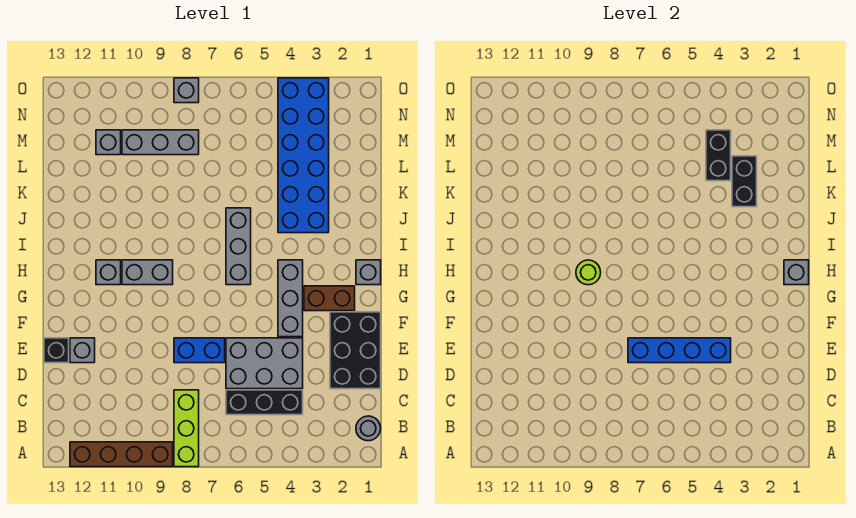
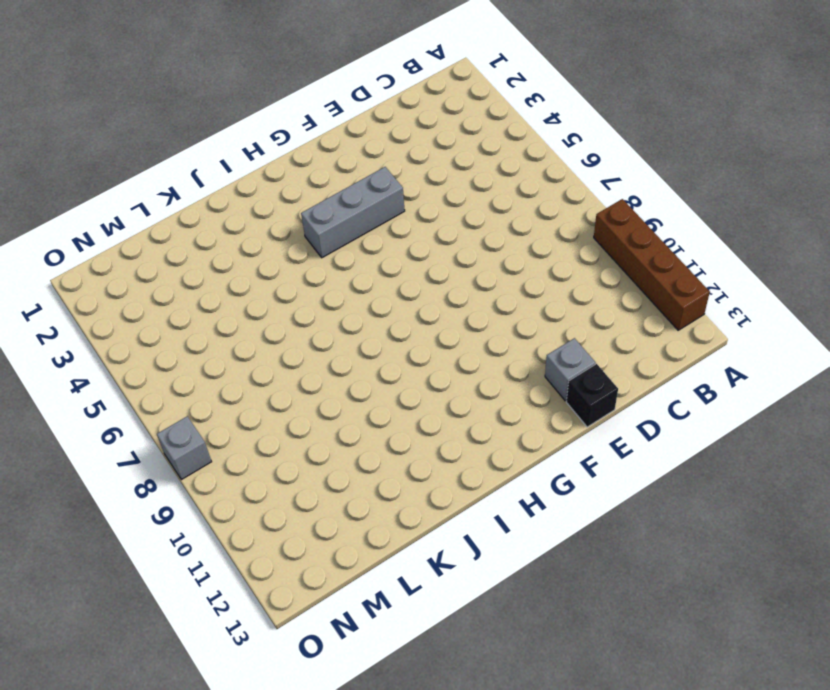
none -> lime brick A8:C8 level 1
none -> grey round brick B1 level 1
none -> black brick C4:C6 level 1

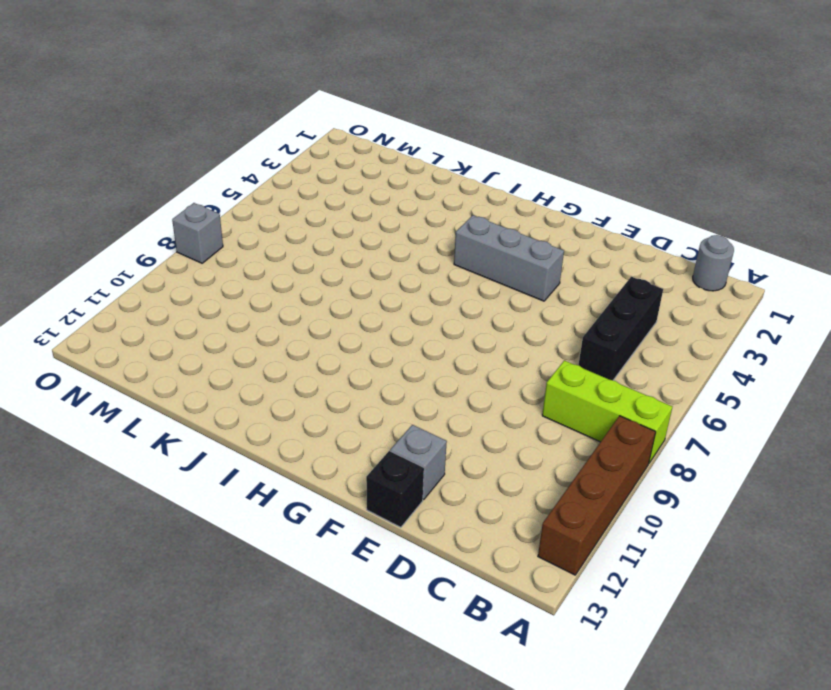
none -> black brick D1:F2 level 1
none -> grey brick D4:E6 level 1
none -> blue brick E7:E8 level 1

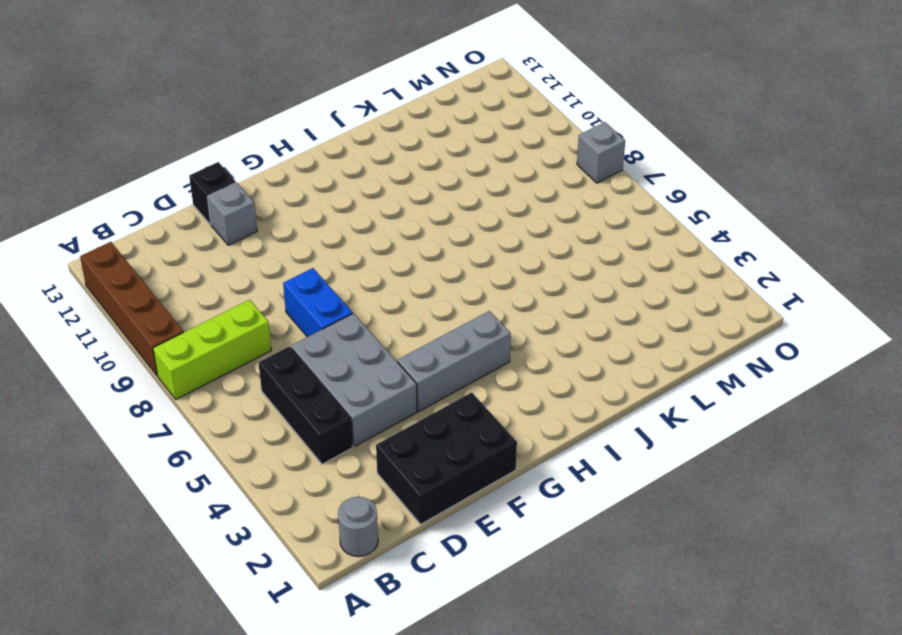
none -> brown brick G2:G3 level 1
none -> grey brick H1 level 1
none -> grey brick H6:J6 level 1

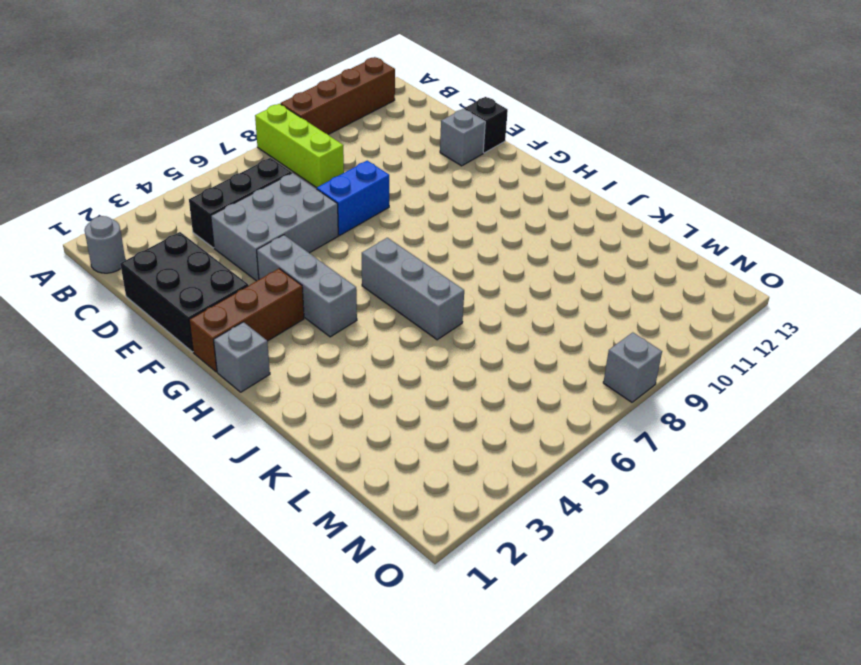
brown brick G1:G3 level 1 -> brown brick G2:G3 level 1
none -> grey brick H9:H10 level 1
none -> grey brick H11 level 1
none -> blue brick J3:O4 level 1

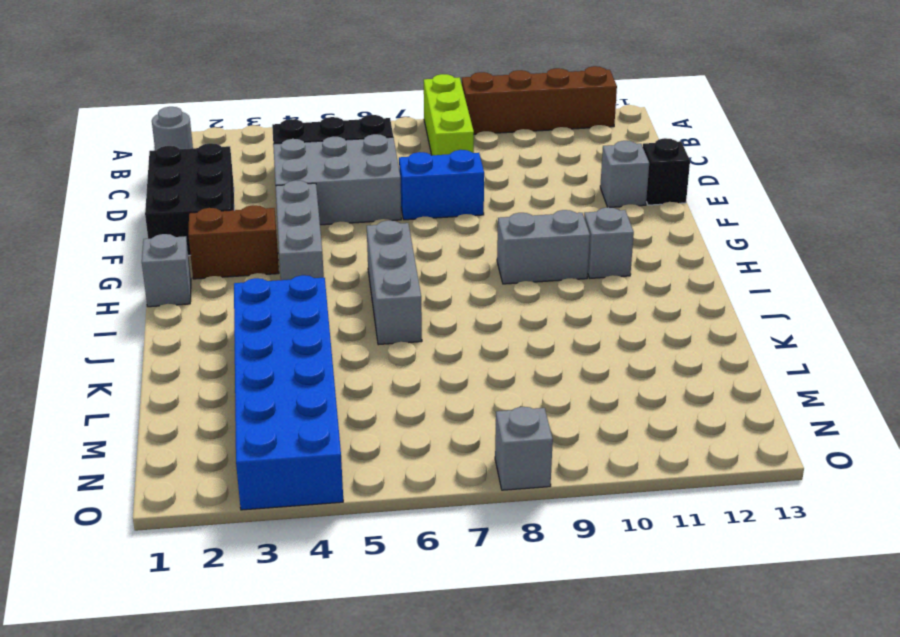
none -> grey brick M8:M10 level 1
none -> grey brick M11 level 1
none -> blue brick E4:E7 level 2

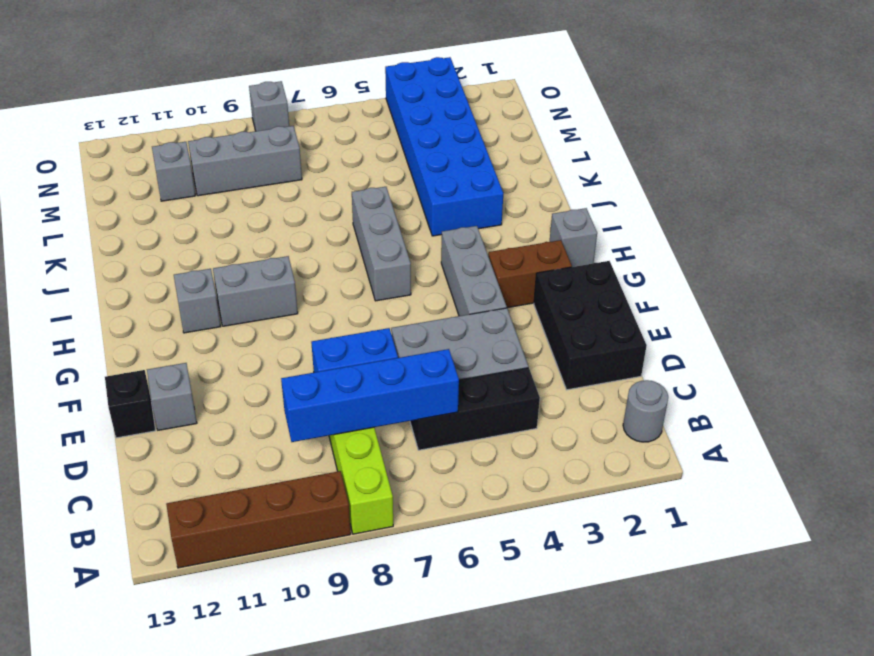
blue brick C6:C9 level 2 -> blue brick E4:E7 level 2
none -> grey brick H1 level 2
none -> lime round brick H9 level 2
none -> black brick K3:L3 level 2

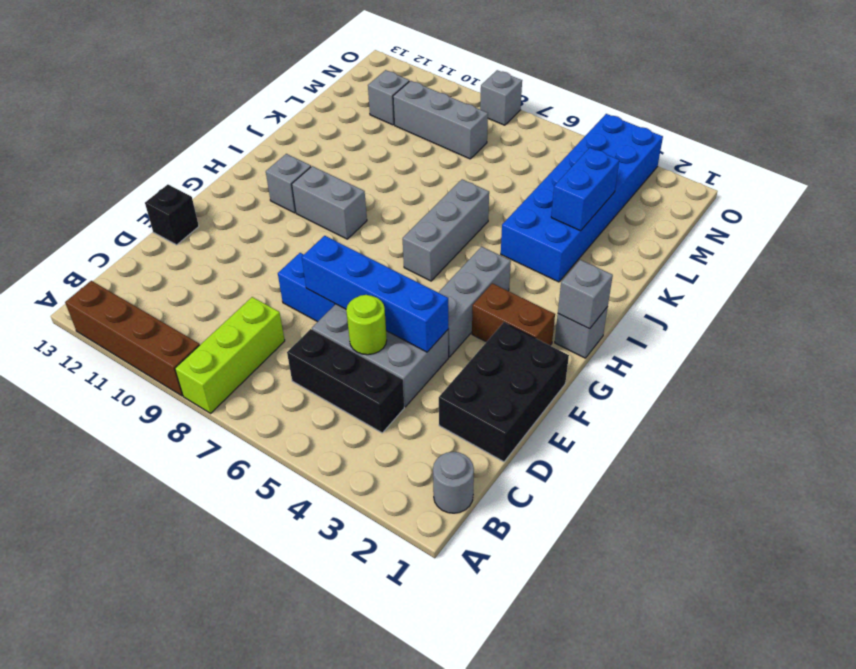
lime round brick D5 level 2 -> lime round brick H9 level 2
blue brick K3:L3 level 2 -> black brick K3:L3 level 2
none -> grey brick E12 level 1
none -> black brick L4:M4 level 2

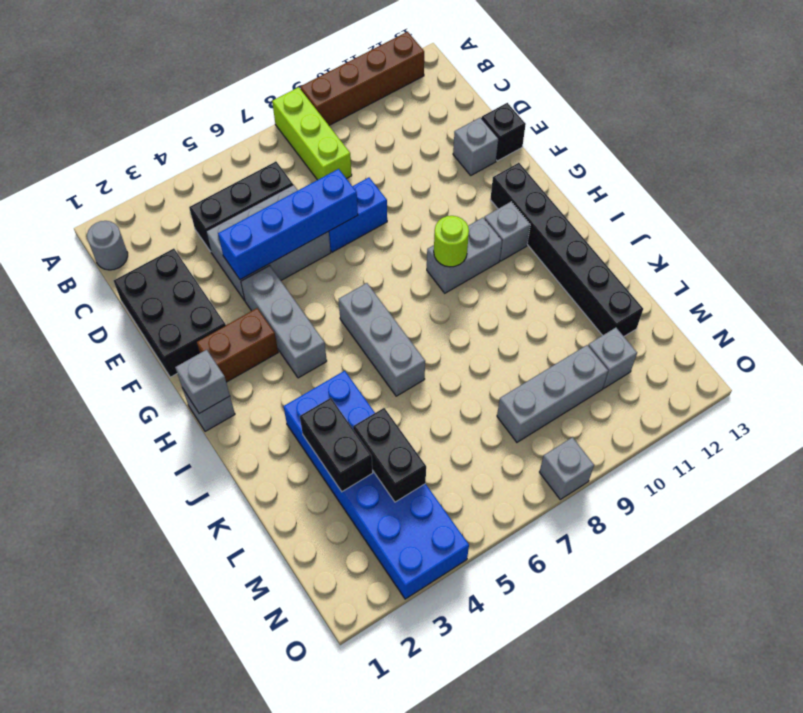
black brick G12:L12 level 1 -> none

